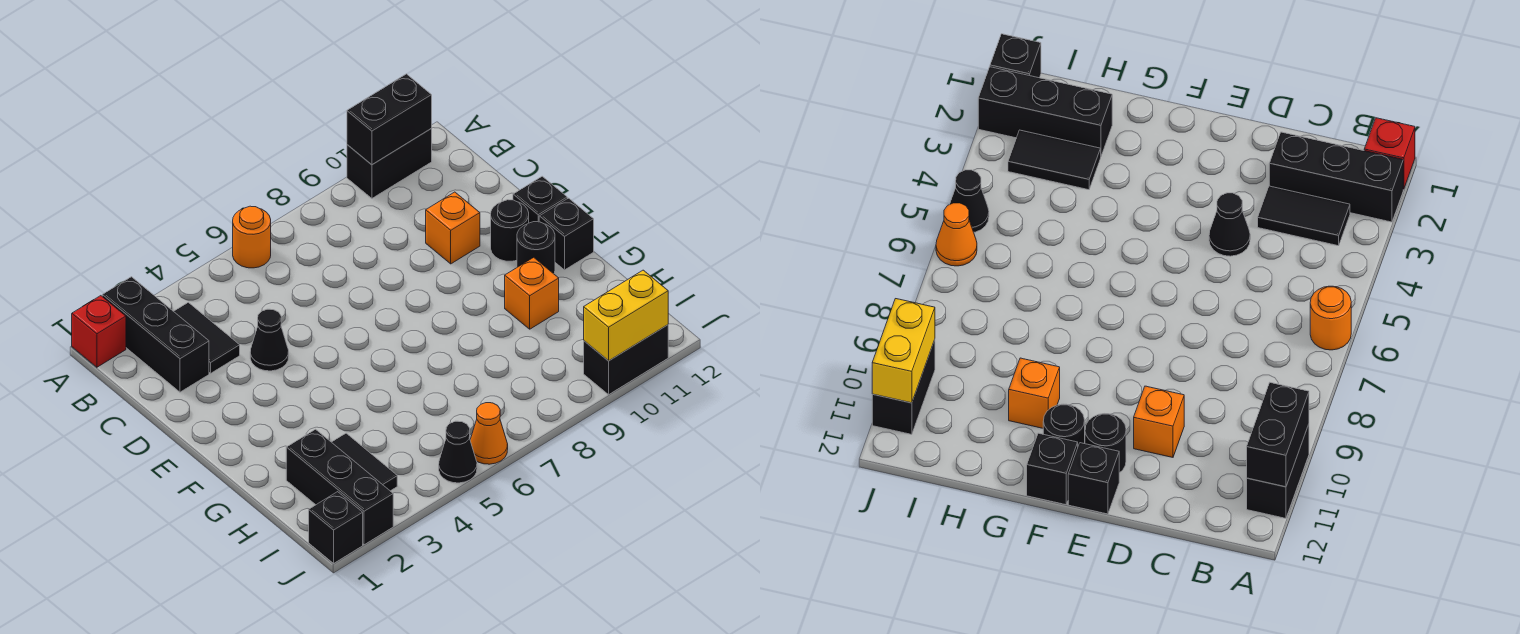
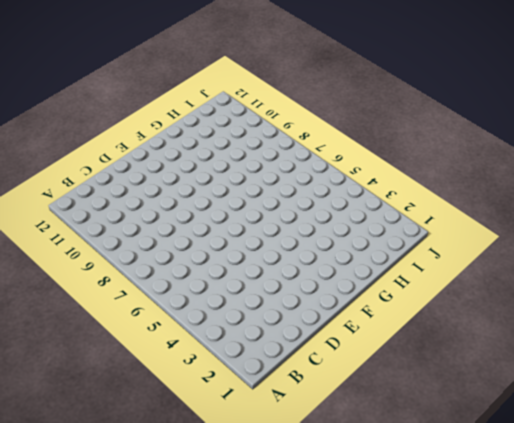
none -> red brick A1 level 1
none -> black brick A2:C2 level 1
none -> orange round brick A6 level 1

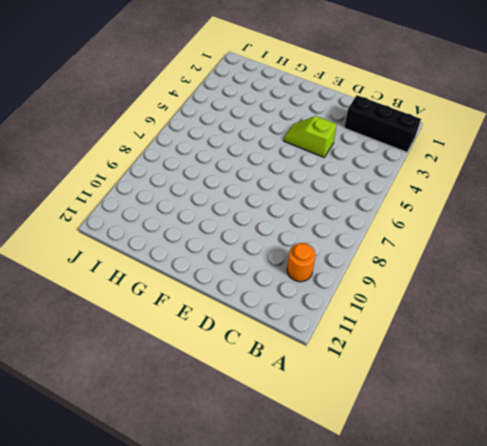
orange round brick B10 level 1 -> orange round brick A6 level 1
lime slope D4:E4 level 1 top D -> black cone D4 level 1
none -> red brick A1 level 1
none -> black brick A10:A11 level 1
none -> black tile B3:C3 level 1

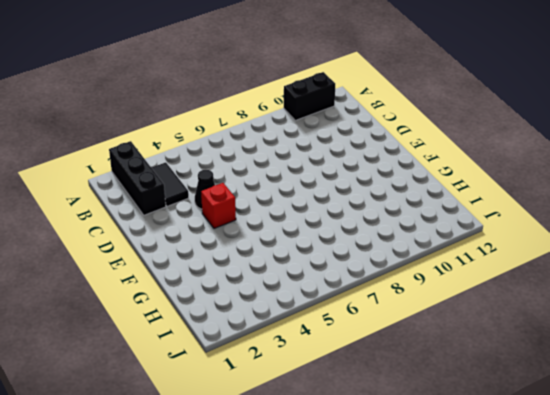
red brick E4 level 1 -> red brick A1 level 1
none -> orange round brick A6 level 1
none -> orange brick D10 level 1
none -> black round brick E11 level 1

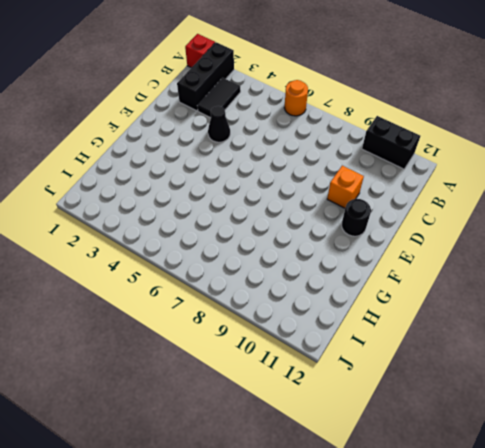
none -> black brick E12 level 1
none -> black round brick F11 level 1
none -> black brick F12 level 1

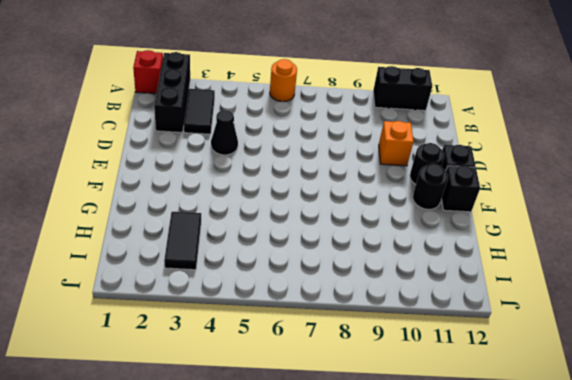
none -> orange brick G10 level 1
none -> black brick H2:J2 level 1
none -> black brick J1 level 1

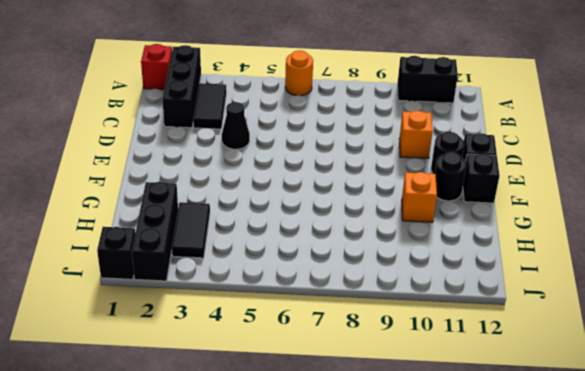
none -> black cone J5 level 1
none -> orange cone J6 level 1
none -> black brick J10:J11 level 1

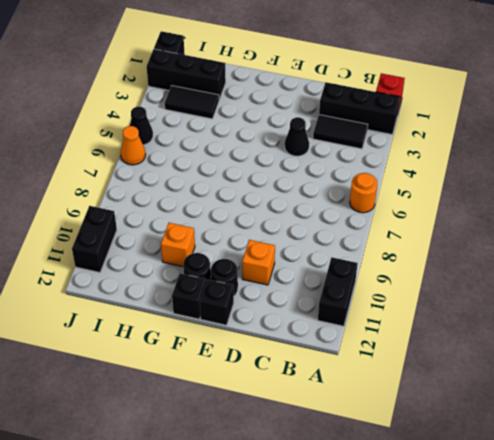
none -> black brick A10:A11 level 2
none -> yellow brick J10:J11 level 2

